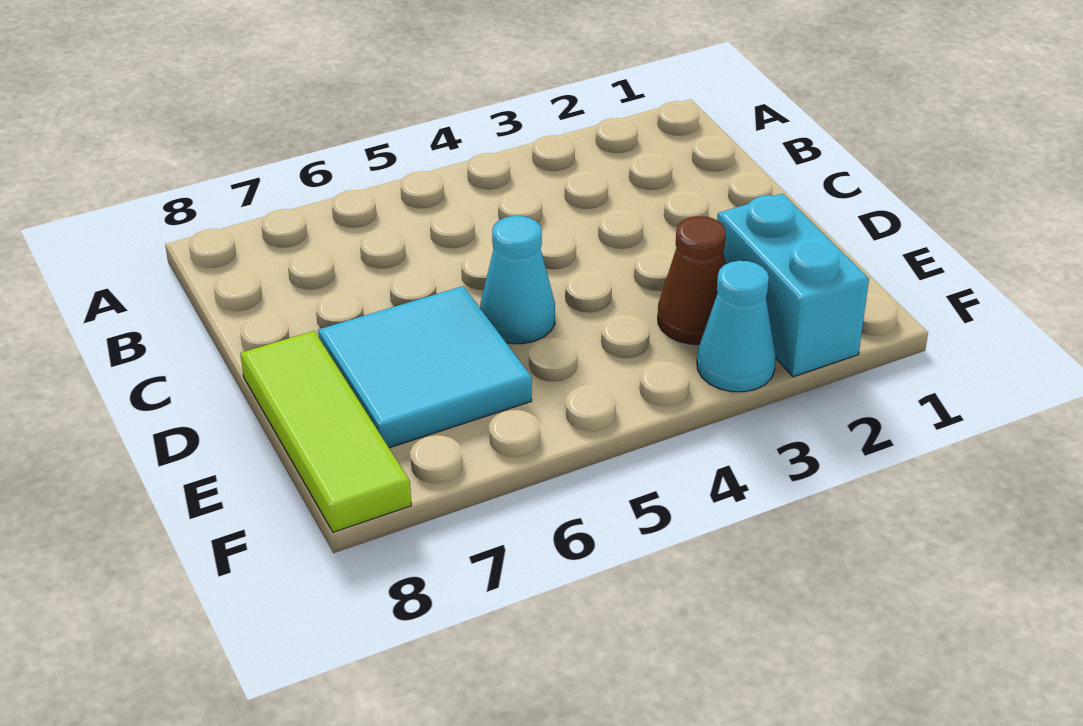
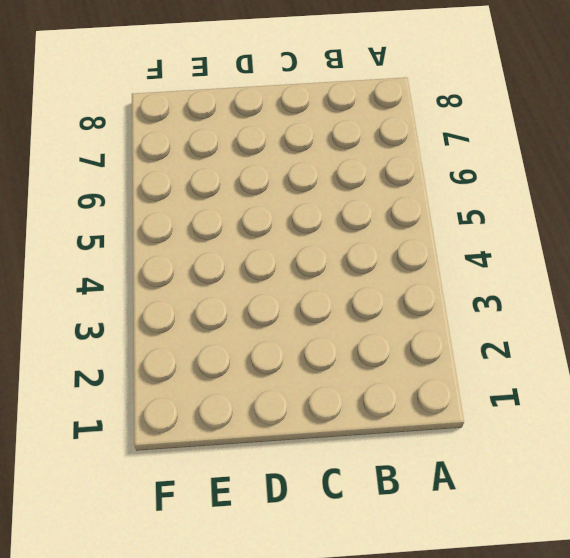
none -> cyan cone D5 level 1
none -> cyan tile D6:E7 level 1

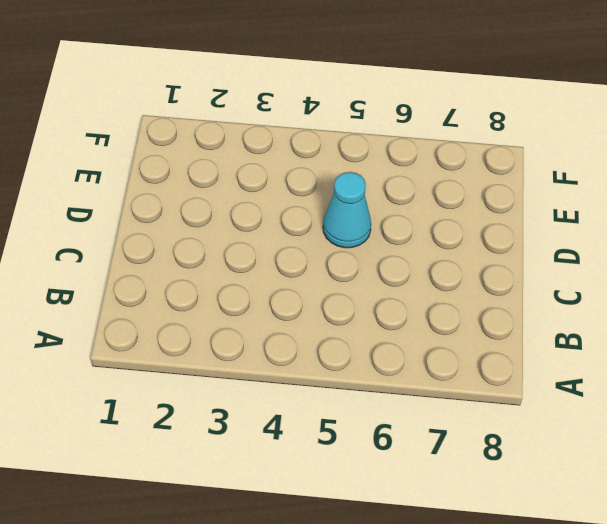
none -> cyan tile D6:E7 level 1
none -> lime tile D8:F8 level 1

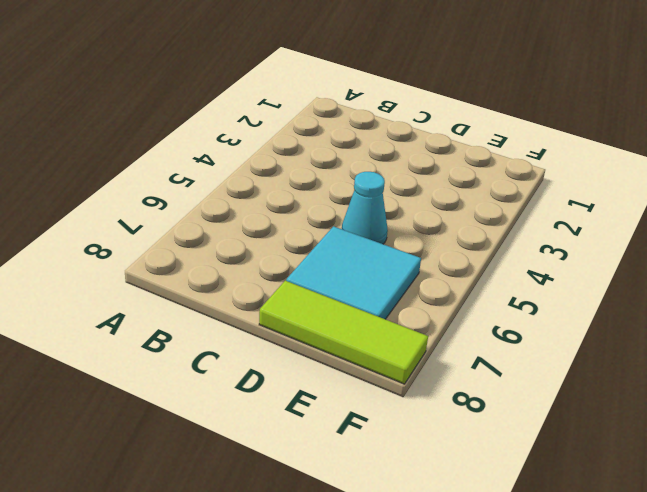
none -> cyan brick E2:F2 level 1
none -> brown cone E3 level 1

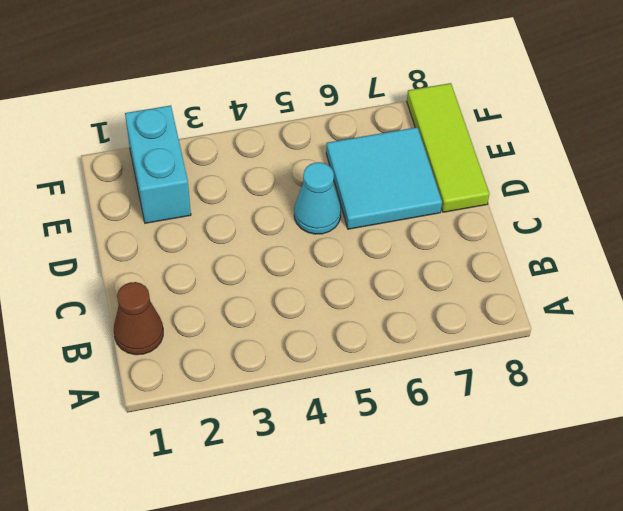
brown cone B1 level 1 -> brown cone E3 level 1
none -> cyan cone F3 level 1

